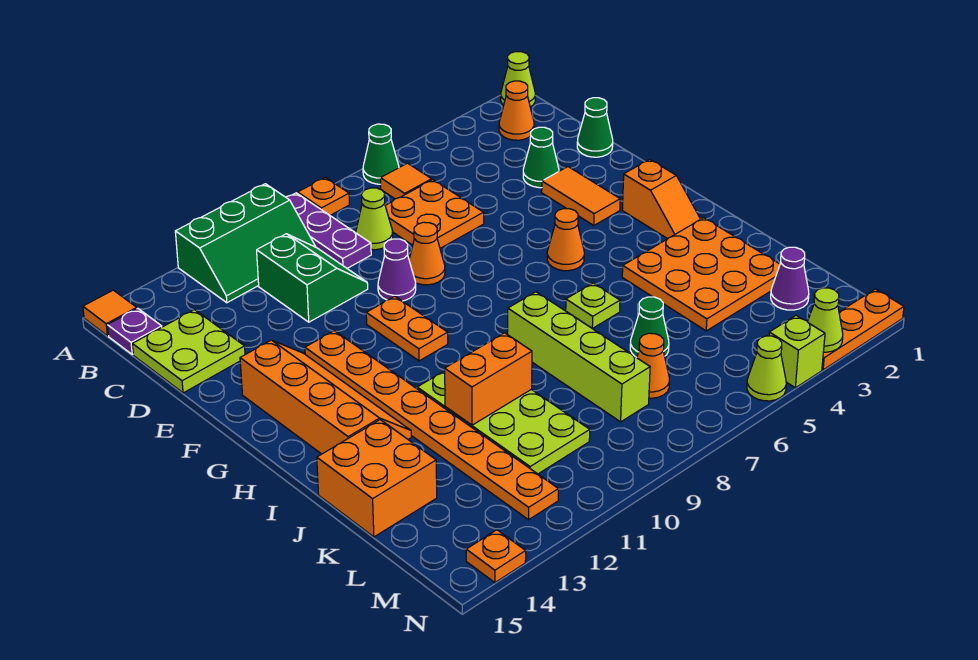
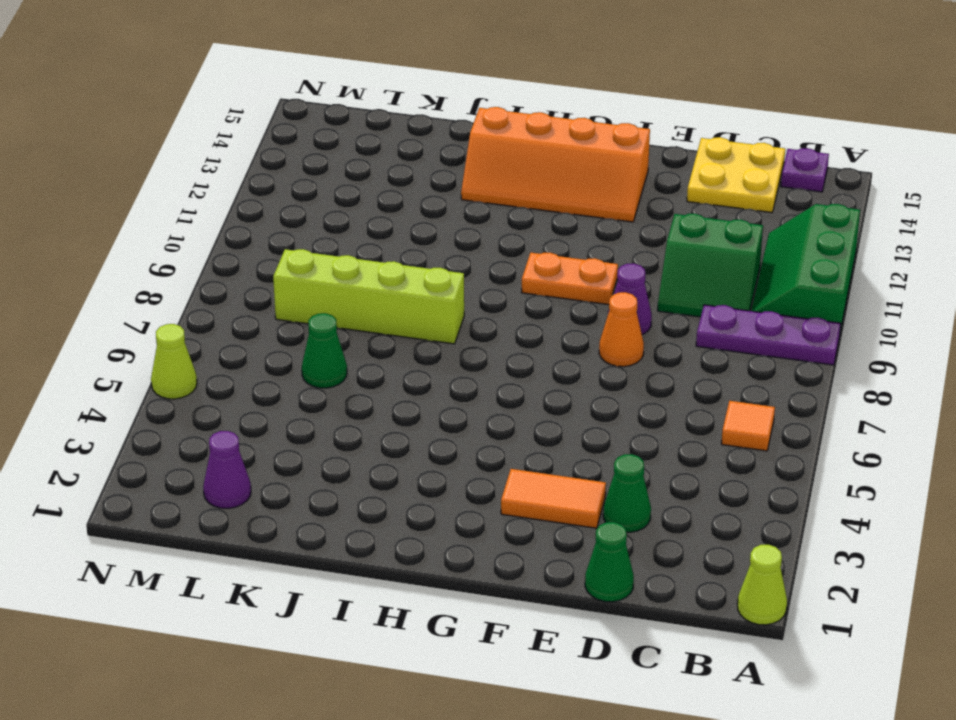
yellow plate C14:D15 level 1 -> lime plate C14:D15 level 1
none -> green cone A6 level 1
none -> orange plate A8 level 1
none -> orange tile A15 level 1
none -> orange cone B2 level 1

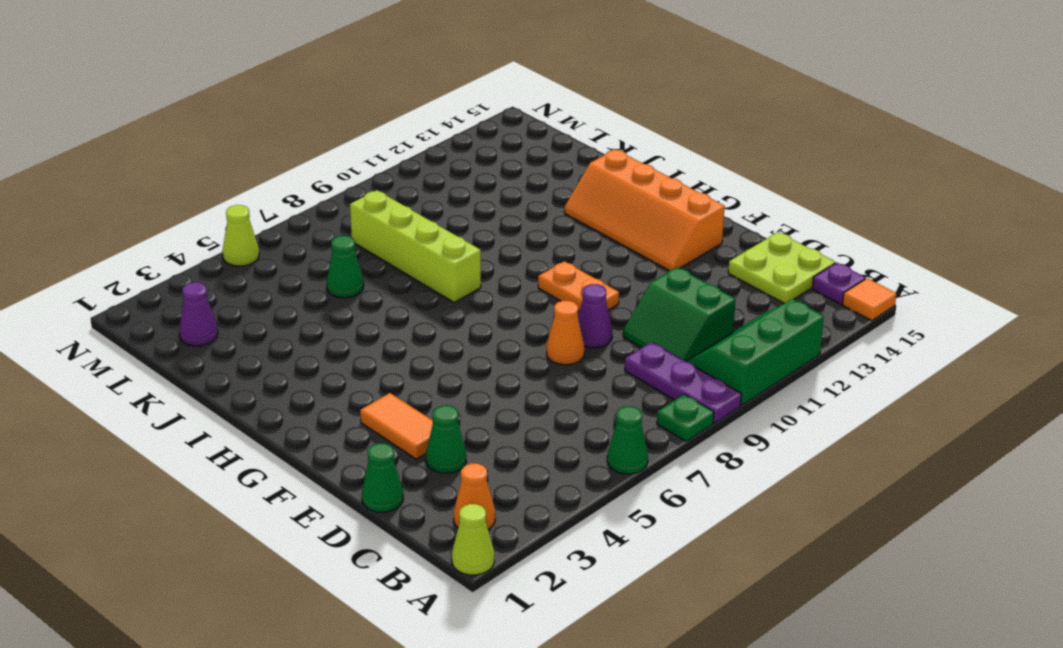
green plate A8 level 1 -> orange plate A8 level 1
none -> orange tile B6 level 1
none -> orange plate C6:D7 level 1
none -> lime cone C8 level 1
none -> orange plate F12:M12 level 1

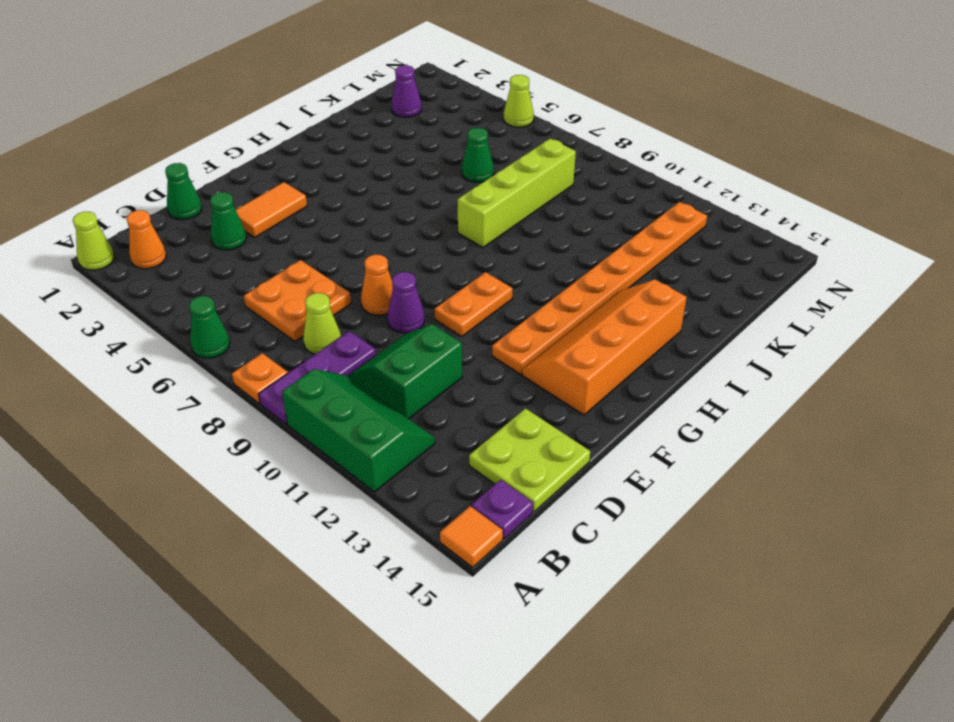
none -> orange tile B6 level 1
none -> orange slope G2:H2 level 1 top G
none -> orange cone G5 level 1
none -> orange plate I2:K4 level 1

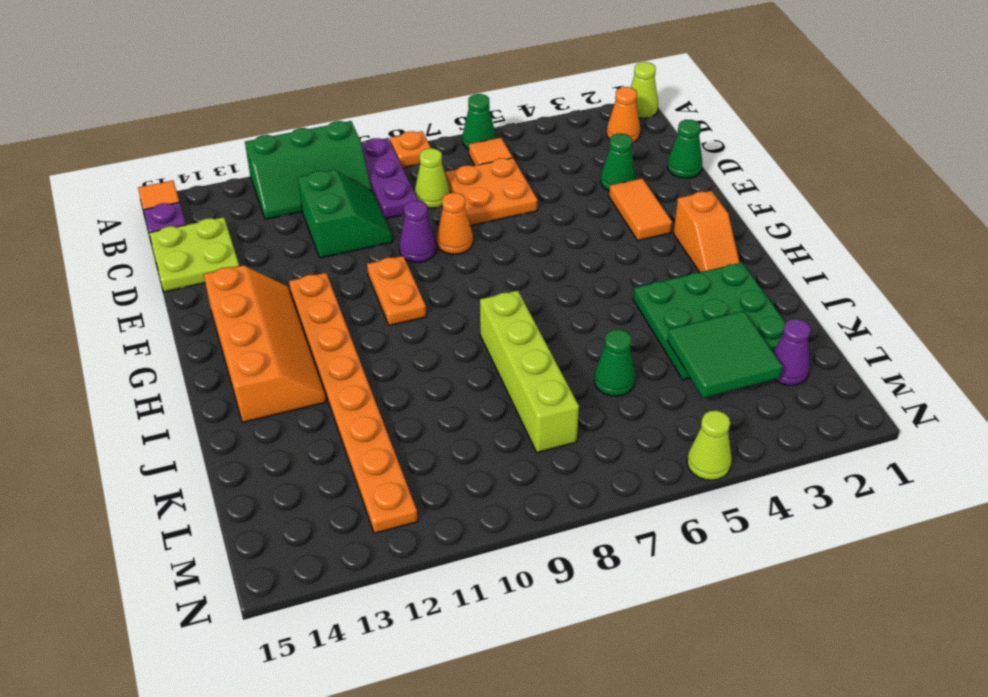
green plate I2:K4 level 1 -> orange plate I2:K4 level 1
green tile K3:L4 level 2 -> none
none -> orange cone G5 level 1
none -> lime plate I6 level 1
none -> lime plate I10:L11 level 1
none -> orange brick J14:K15 level 1

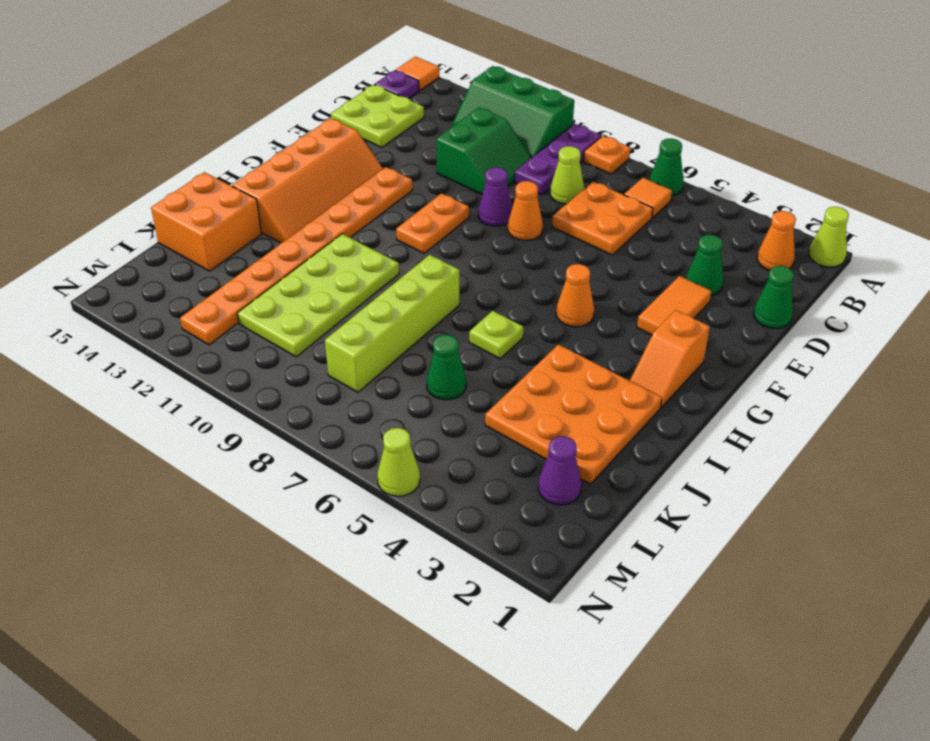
none -> orange cone L7 level 1
none -> orange plate N1:N3 level 1
none -> lime brick N4 level 1
none -> orange plate N14 level 1

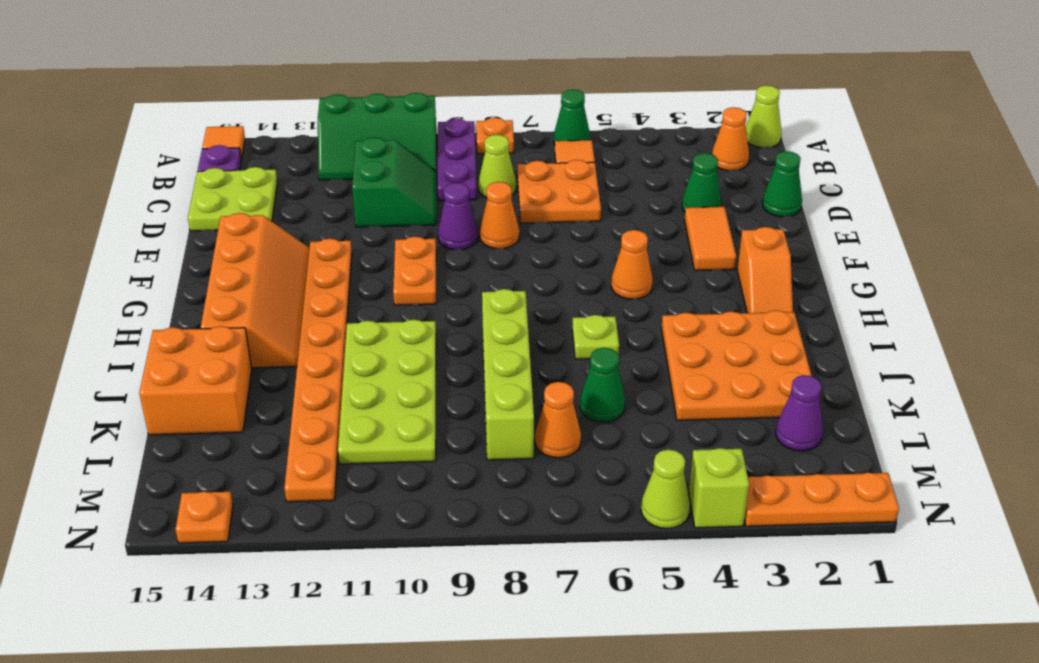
none -> orange brick J10:J11 level 2
none -> lime cone N3 level 2

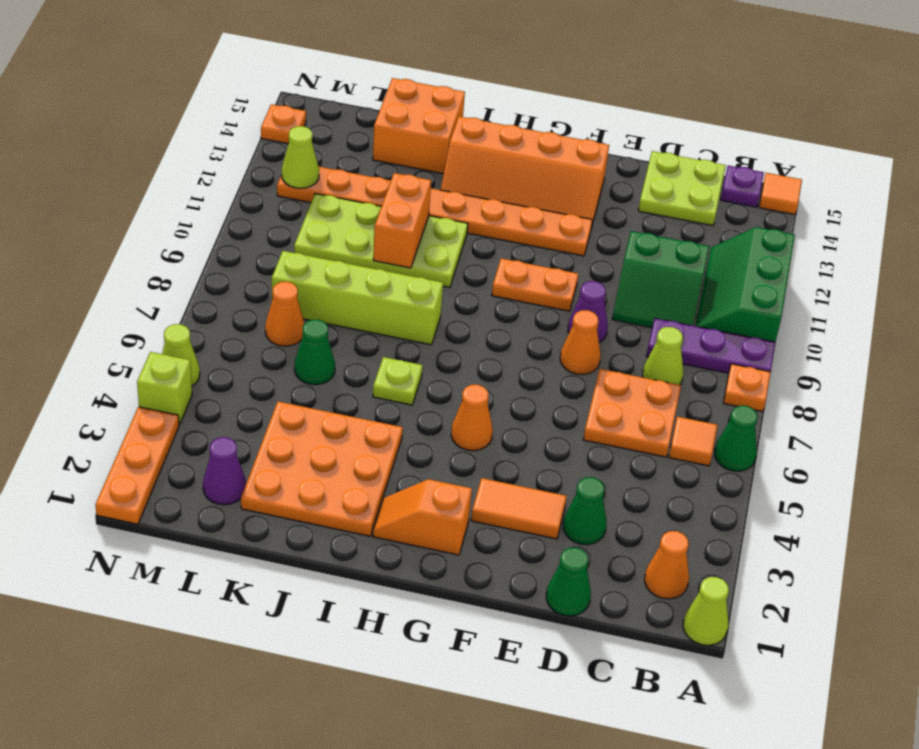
lime cone M12 level 2 -> lime cone N3 level 2

